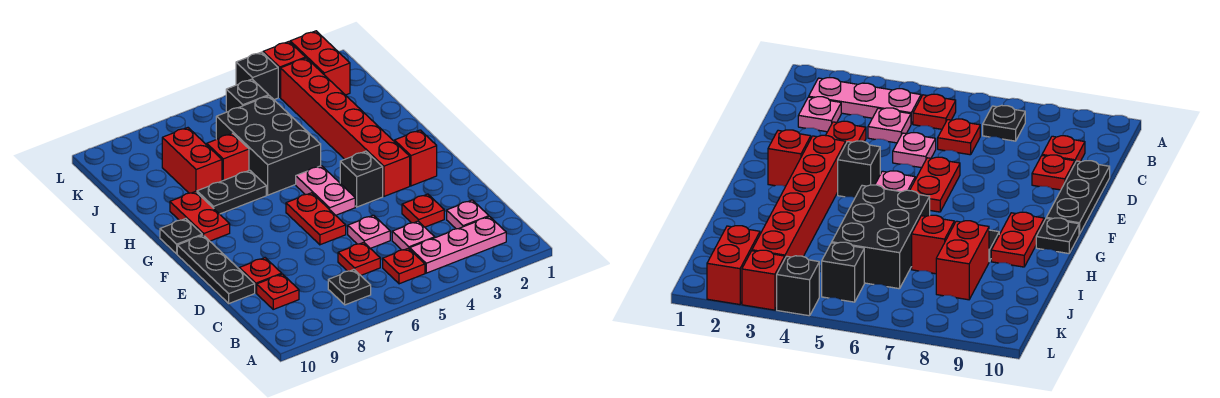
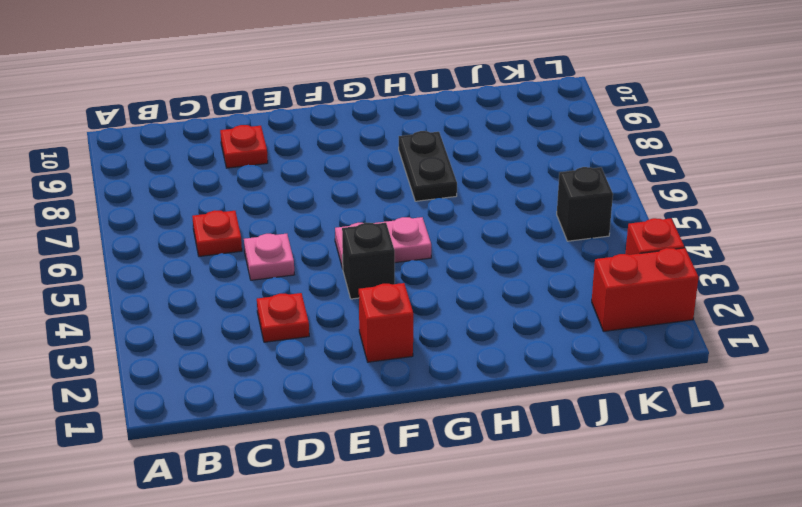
none -> pink plate B2:B4 level 1
none -> red plate B5 level 1
none -> black plate B7 level 1

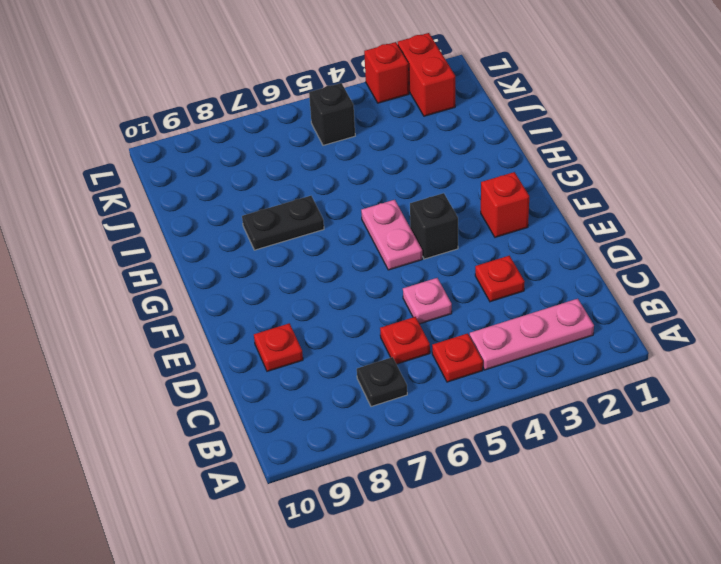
none -> pink plate C2 level 1
none -> pink plate C4 level 1
none -> red plate C9 level 1

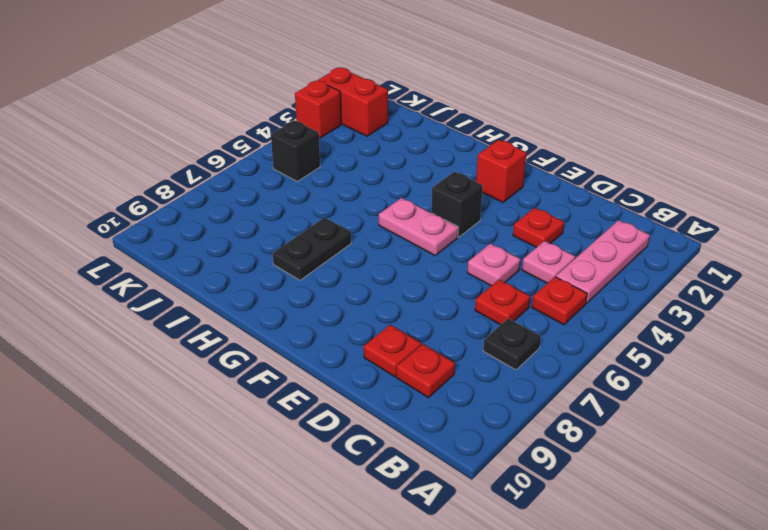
none -> pink plate C2 level 1
none -> black plate D10:F10 level 1
none -> red plate E6:F6 level 1

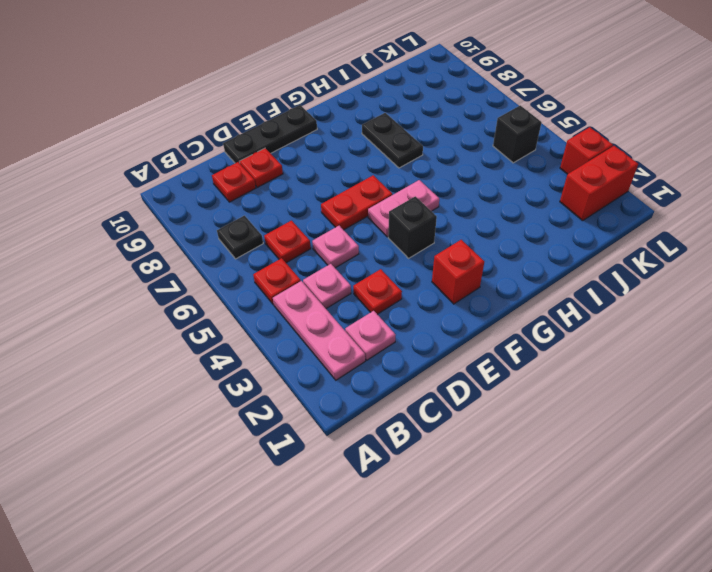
none -> red brick F3:K3 level 1
none -> red plate G9:H9 level 1
none -> black plate G10 level 1

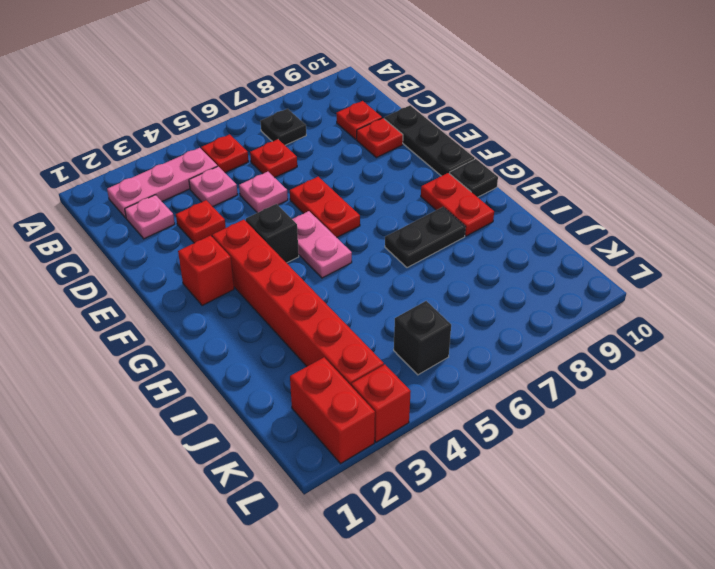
none -> black brick H5:J6 level 1
none -> red brick I7 level 1
none -> red brick I8:J8 level 1

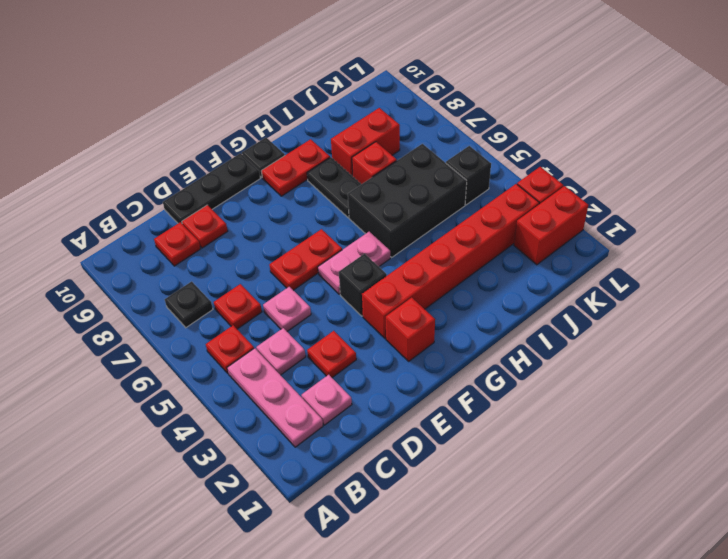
none -> black brick L4 level 1

